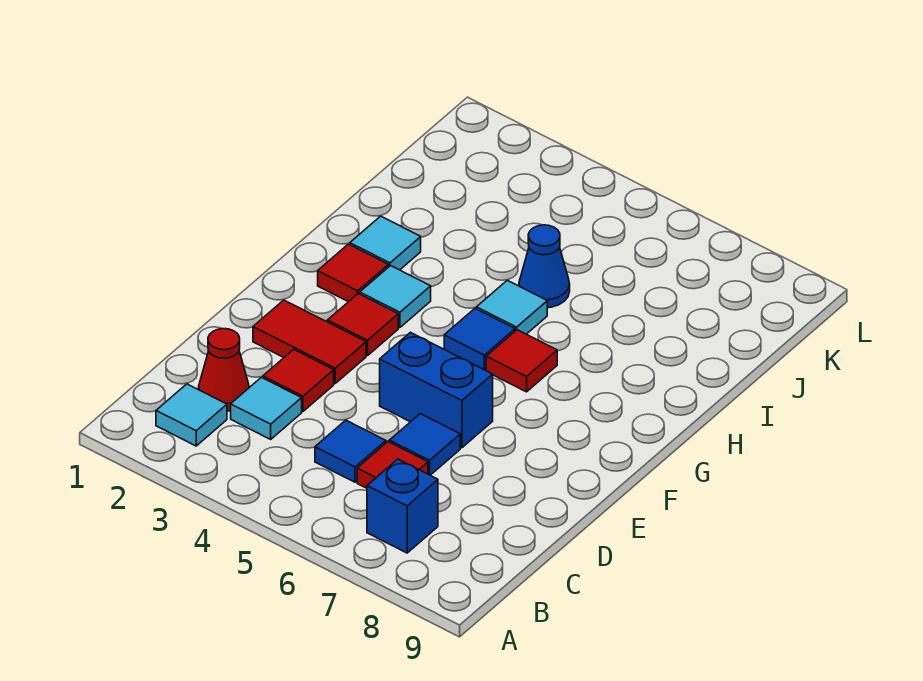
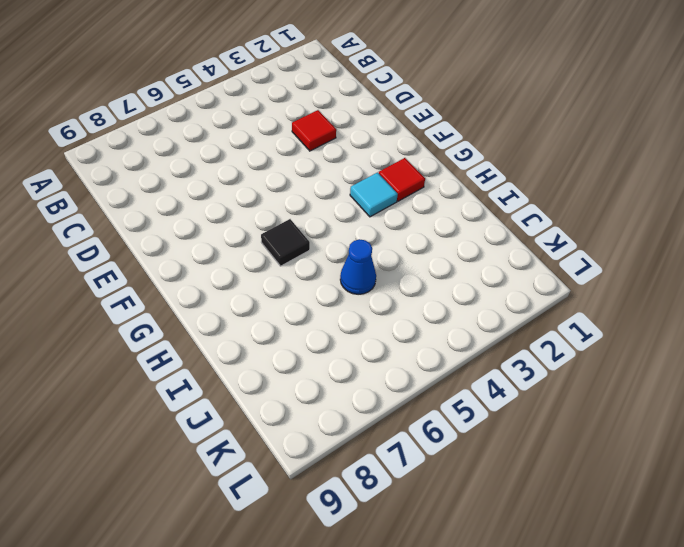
black tile G6 level 1 -> red tile G6 level 1
none -> cyan tile B2 level 1
none -> blue brick B7 level 1
none -> red cone C2 level 1

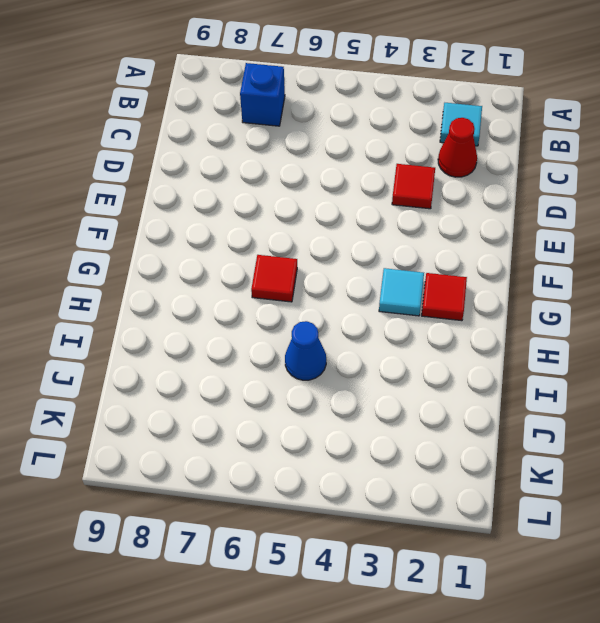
none -> cyan tile C3 level 1
none -> blue tile C5 level 1
none -> red tile C6 level 1

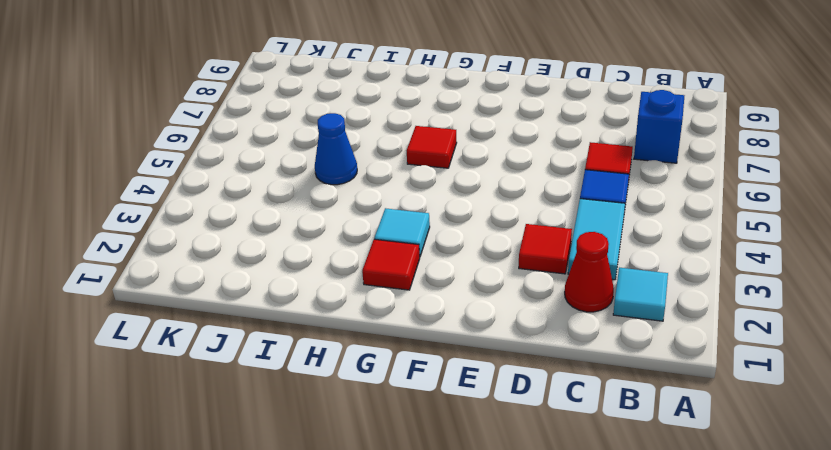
cyan tile C3:C4 level 1 -> cyan tile C3 level 1
none -> blue tile D6 level 1
none -> red tile E2:E3 level 1
none -> blue brick E5:E6 level 1

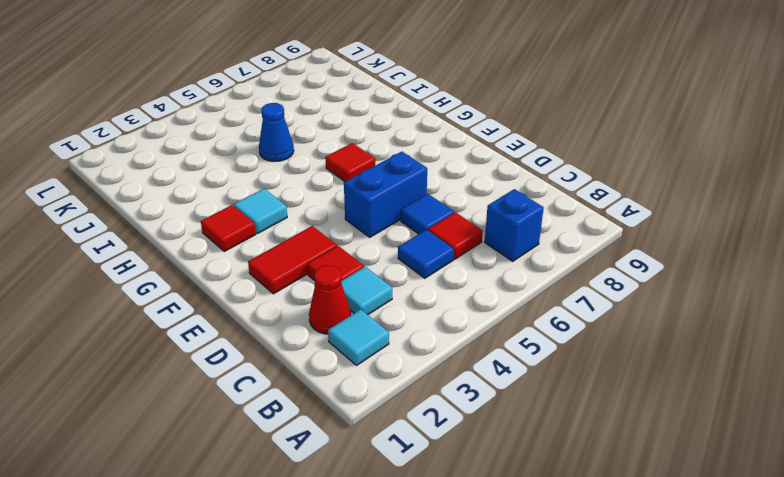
none -> red tile F3 level 1
none -> blue tile G5 level 1
none -> cyan tile H2 level 1

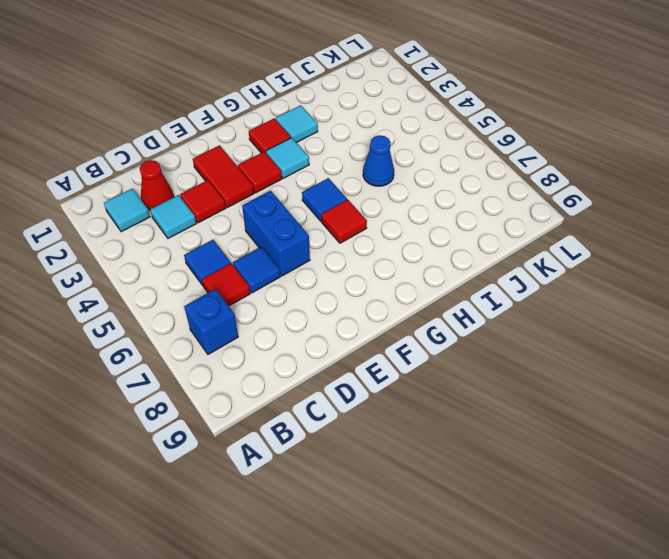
none -> cyan tile H5 level 1

